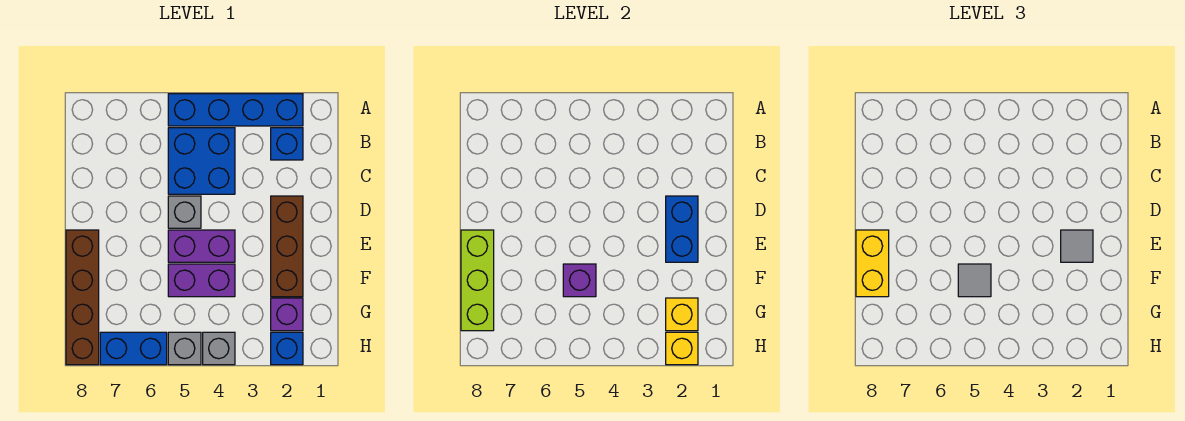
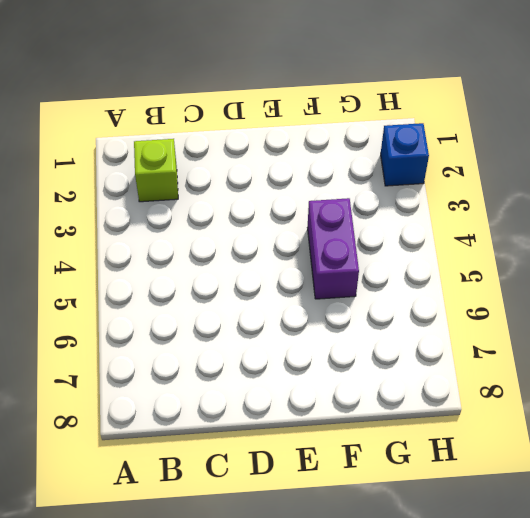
lime brick B2 level 1 -> blue brick B2 level 1
none -> blue brick A2:A5 level 1
none -> blue brick B4:C5 level 1
none -> brown brick D2:F2 level 1

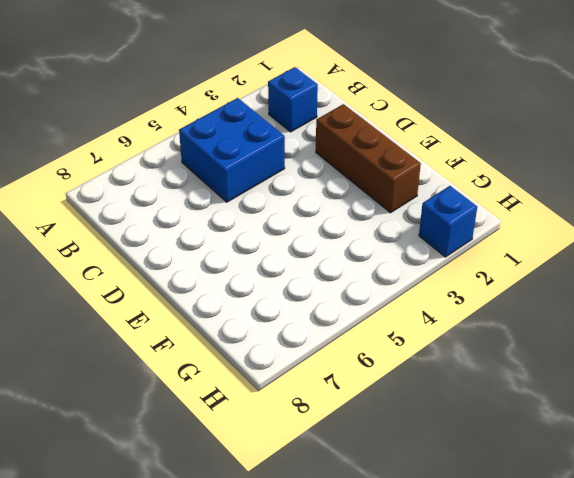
none -> blue brick A2:A5 level 1
none -> grey brick D5 level 1
none -> purple brick E4:E5 level 1

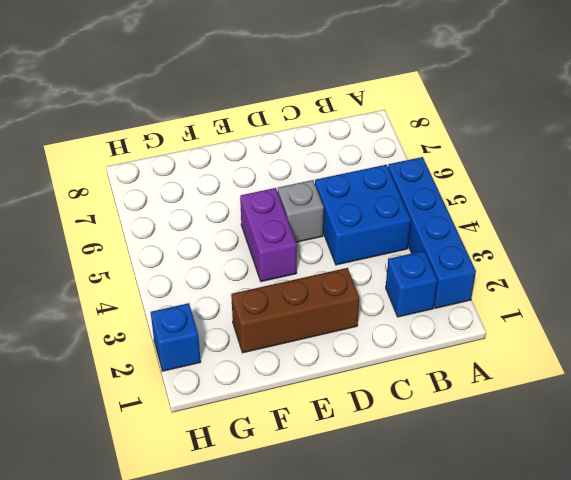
none -> brown brick E8:H8 level 1
none -> purple brick F4:F5 level 1
none -> purple brick G2 level 1

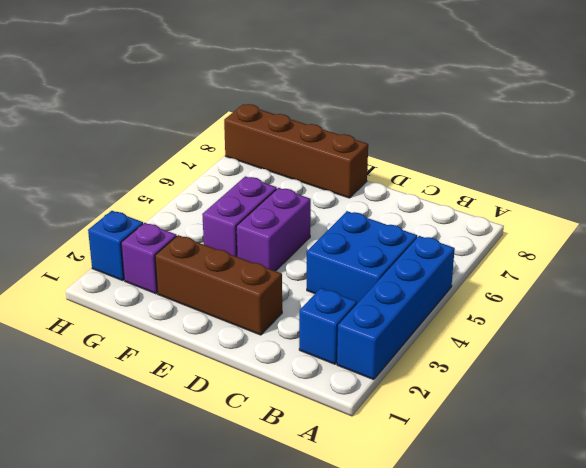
none -> grey brick D5 level 1
none -> grey brick H4 level 1
none -> grey brick H5 level 1

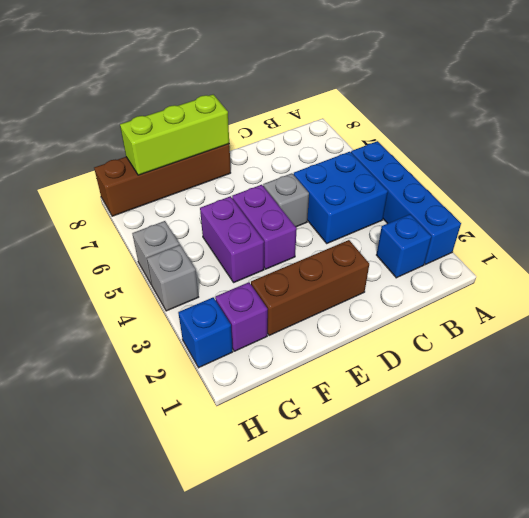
none -> blue brick H6:H7 level 1
none -> blue brick D2:E2 level 2
none -> purple brick F5 level 2

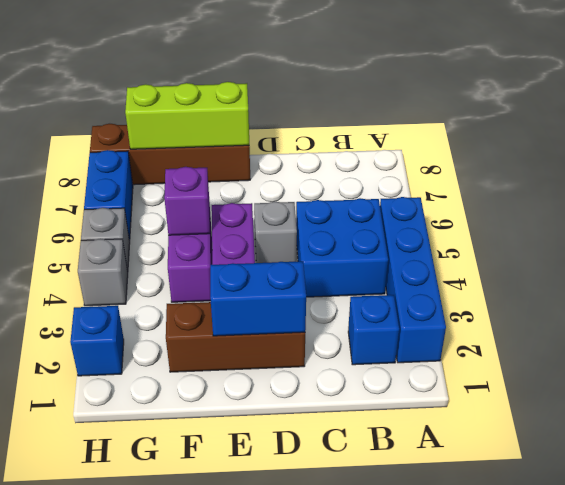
none -> purple brick G2 level 1
none -> yellow brick G2 level 2
none -> yellow brick H2 level 2

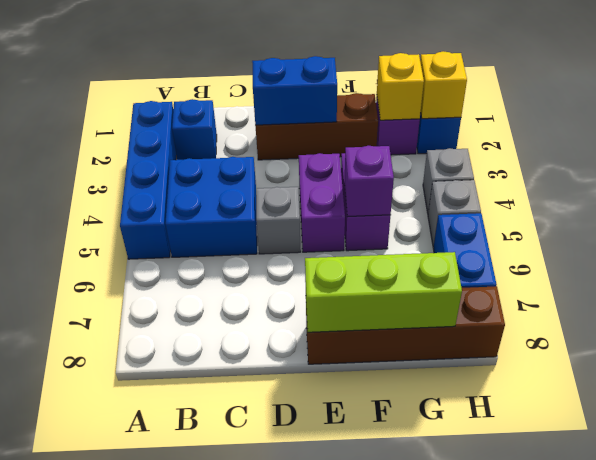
none -> grey tile E2 level 3
none -> yellow brick E8:F8 level 3
none -> grey tile F5 level 3

